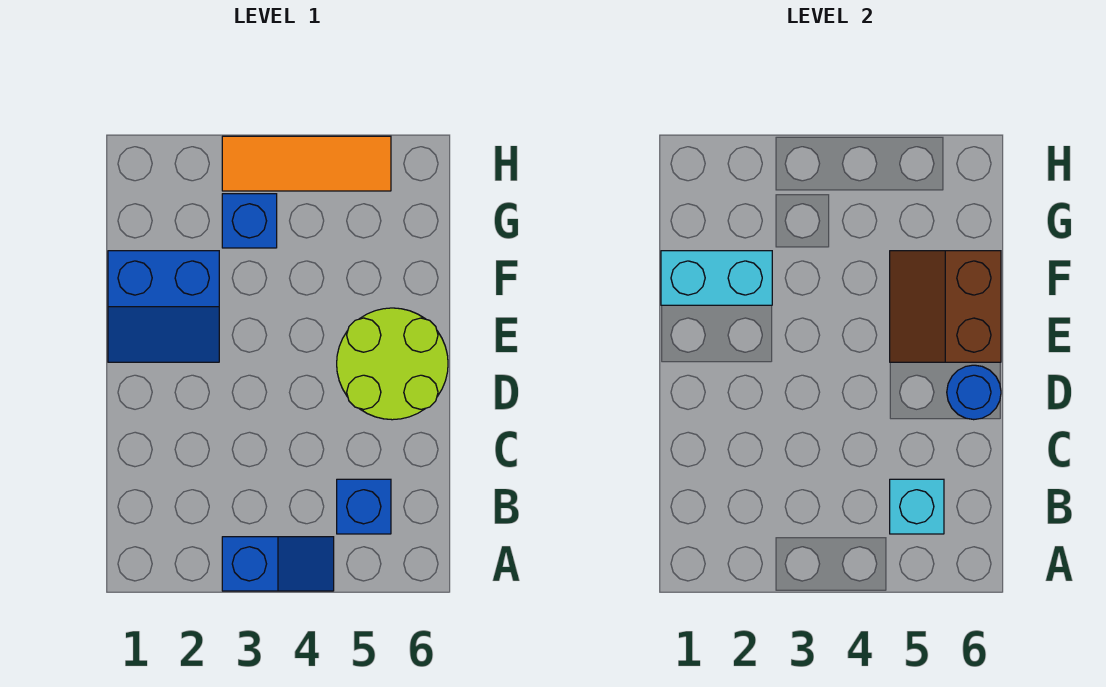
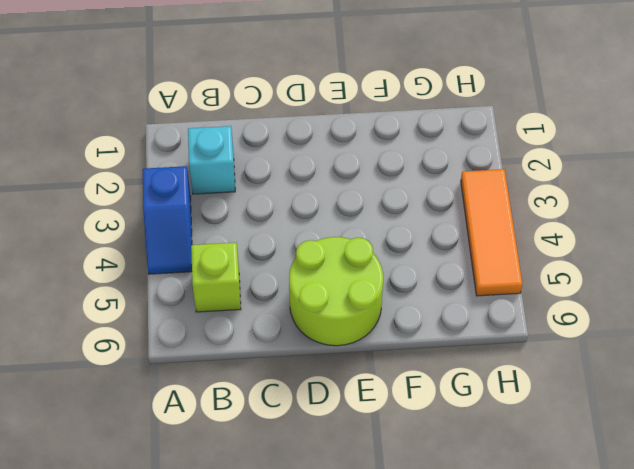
cyan brick B2 level 1 -> cyan brick B5 level 2
lime brick B5 level 1 -> blue brick B5 level 1
none -> blue slope E1:F2 level 1 top F
none -> blue brick G3 level 1

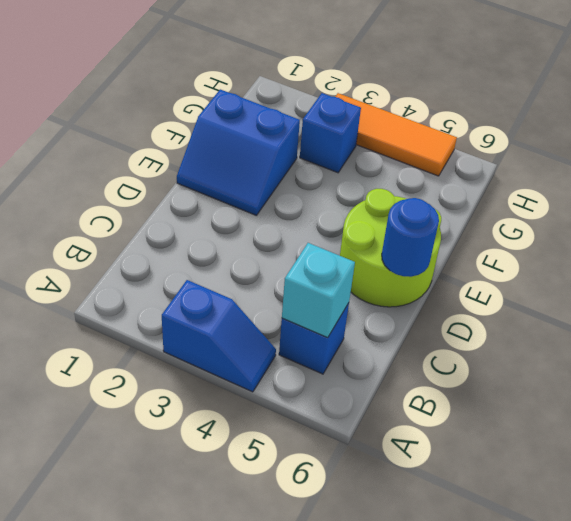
none -> brown slope E5:F6 level 2 top 6
none -> cyan brick F1:F2 level 2

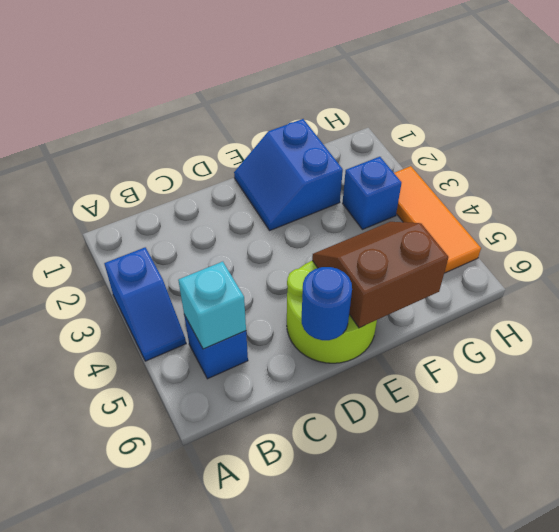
none -> cyan brick F1:F2 level 2

